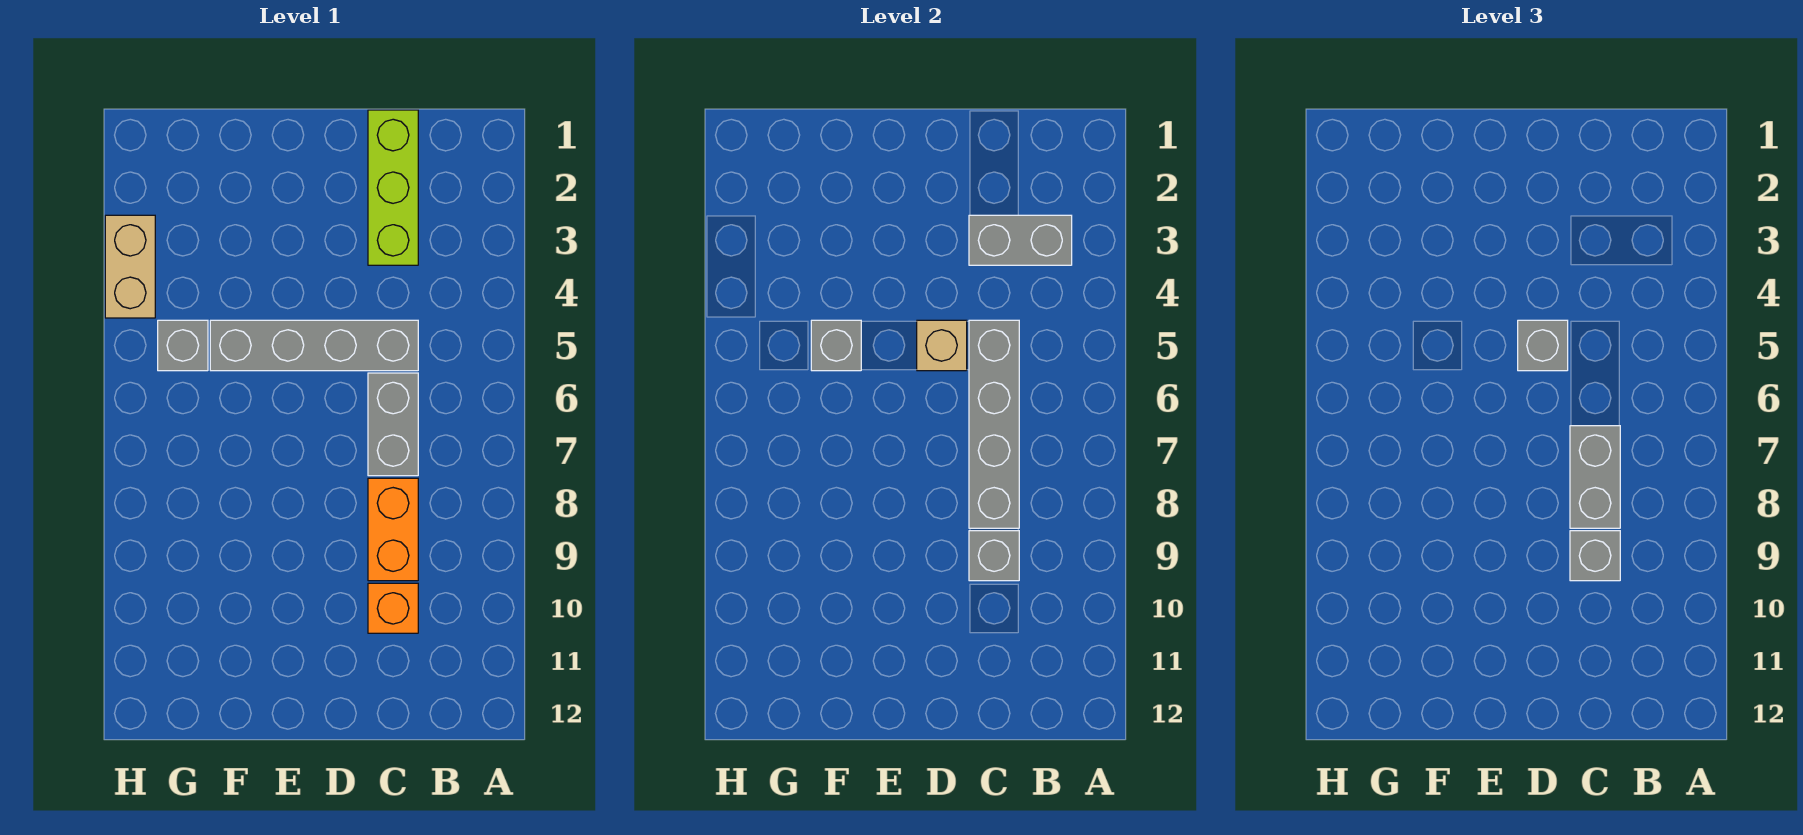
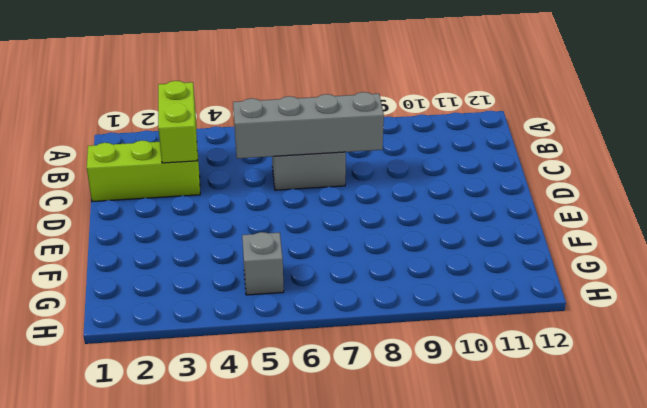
lime brick B3:C3 level 2 -> grey brick B3:C3 level 2
none -> grey brick C5:F5 level 1
none -> orange brick C8:C9 level 1
none -> orange brick C10 level 1

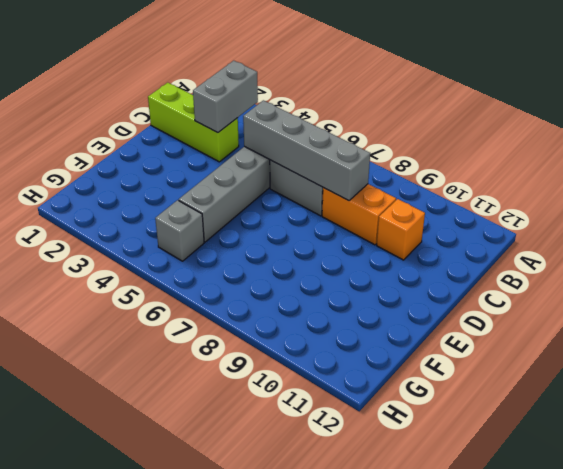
none -> tan brick H3:H4 level 1
none -> grey brick C9 level 2
none -> tan brick D5 level 2

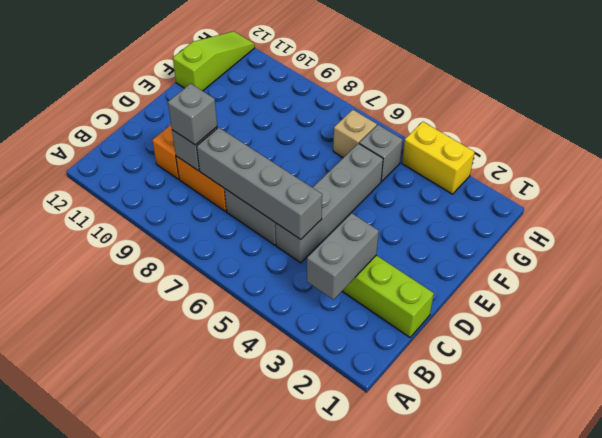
lime slope F12:H12 level 1 top F -> none
tan brick G6 level 1 -> tan brick D5 level 2
yellow brick H3:H4 level 1 -> tan brick H3:H4 level 1
none -> grey brick F5 level 2
none -> grey brick C7:C8 level 3
none -> grey brick D5 level 3

